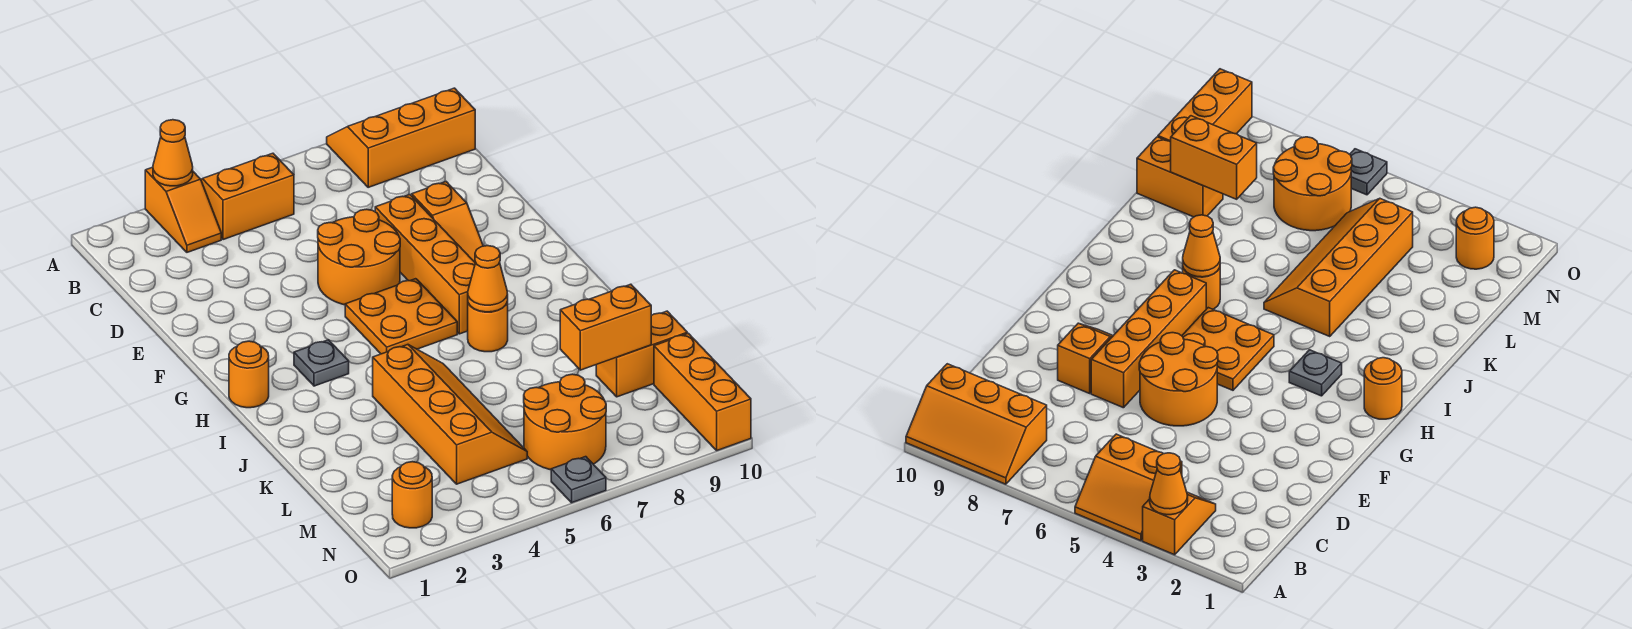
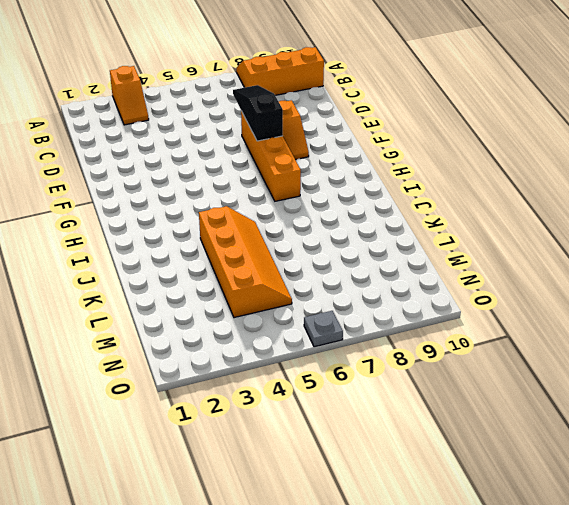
black slope D7:F7 level 2 top F -> none
none -> orange slope A4:B5 level 1 top B
none -> orange round brick E5:F6 level 1
none -> orange plate G5:H6 level 1

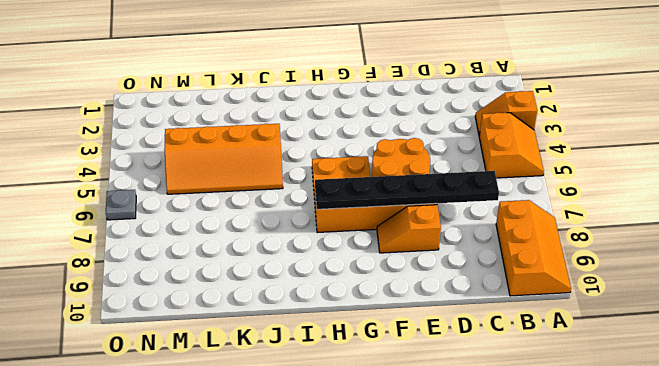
black plate C7:H7 level 2 -> none
none -> orange round brick H1 level 1
none -> grey plate H3 level 1
none -> orange round brick I7 level 1

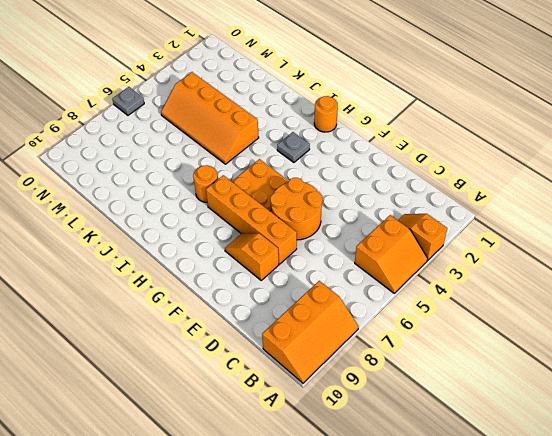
none -> orange brick L9:L10 level 1
none -> orange round brick M6:N7 level 1
none -> orange brick M10:O10 level 1

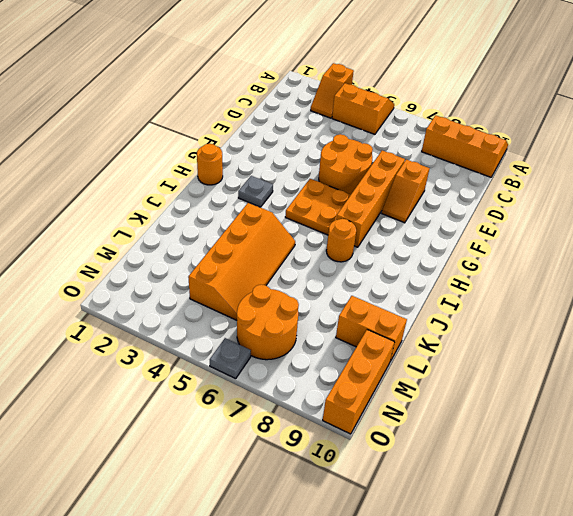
none -> orange round brick N2 level 1
none -> orange cone A3 level 2
none -> orange cone I7 level 2

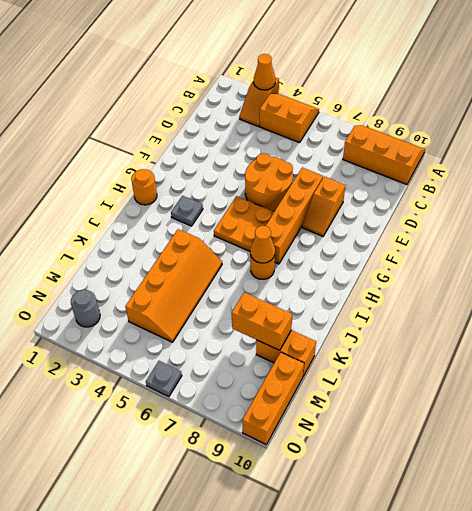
grey round brick N2 level 1 -> orange round brick N2 level 1
none -> orange round brick M6:N7 level 1

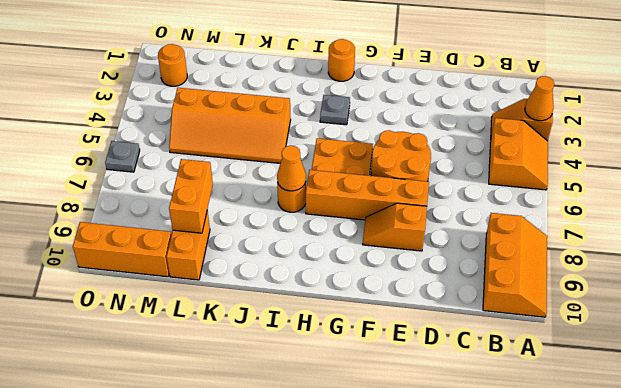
none -> orange round brick M6:N7 level 1

